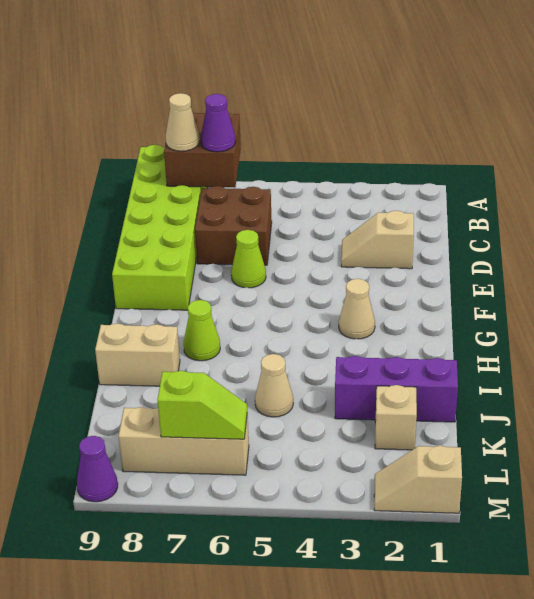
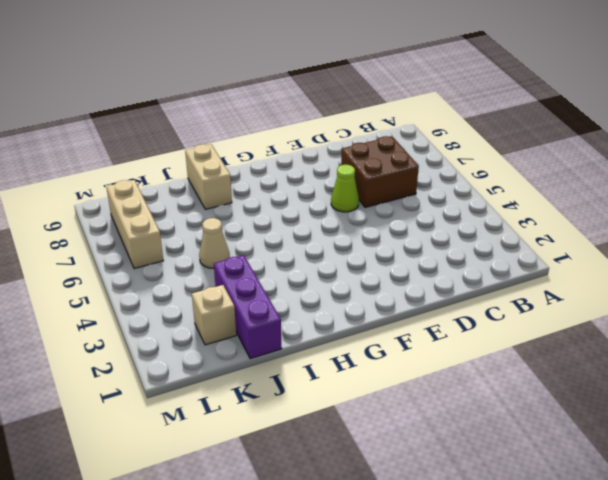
none -> lime brick A8:F9 level 1
none -> tan slope D2:D3 level 1 top 2
none -> tan cone G3 level 1

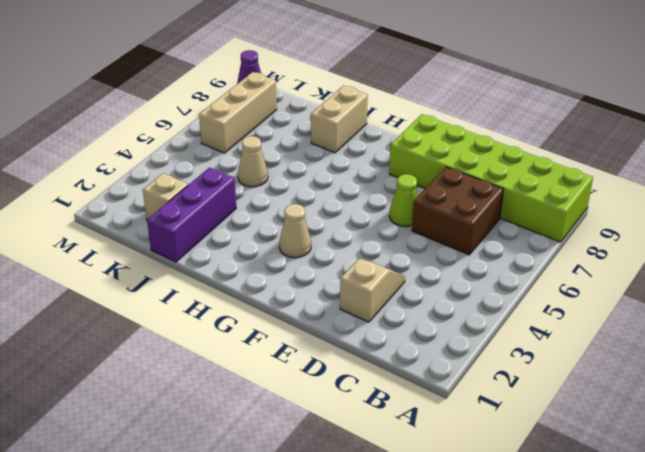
none -> lime cone H7 level 1
none -> tan slope M1:M2 level 1 top 1
none -> brown brick A7:B8 level 2

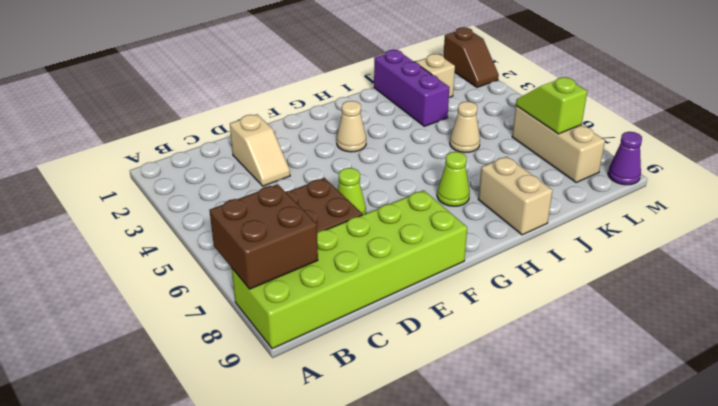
brown slope M1:M2 level 1 top 1 -> tan slope M1:M2 level 1 top 1
none -> purple cone B7 level 3
none -> tan cone B8 level 3

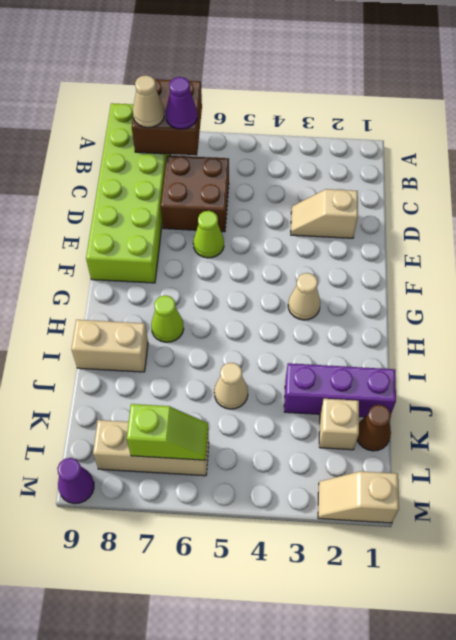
brown cone K1 level 1 -> none

